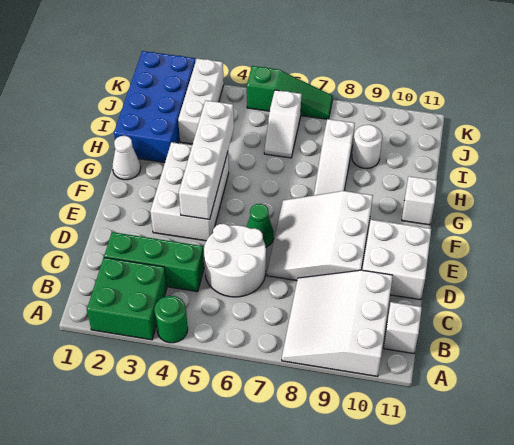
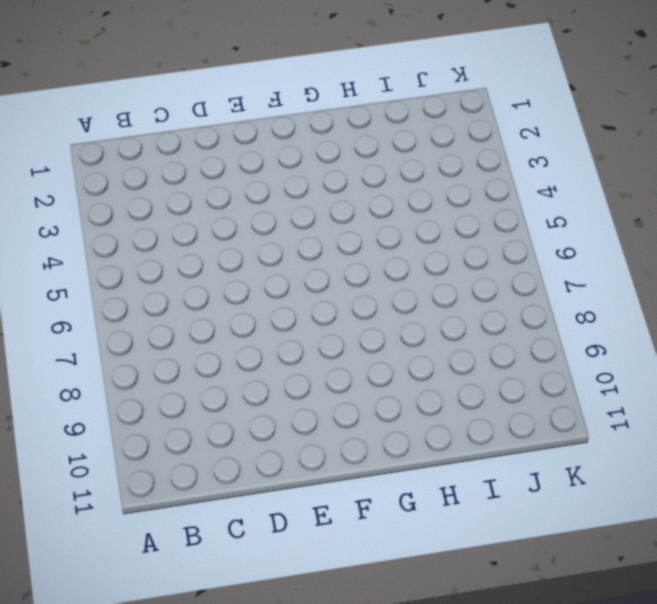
none -> green brick A2:B3 level 1
none -> green round brick A4 level 1
none -> white slope A8:C10 level 1 top 10

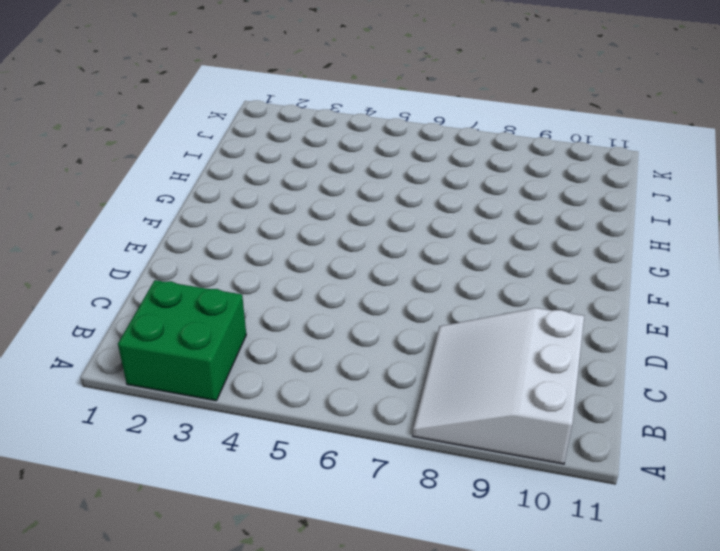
none -> green round brick A4 level 1
none -> white brick B11 level 1
none -> green brick C2:C4 level 1

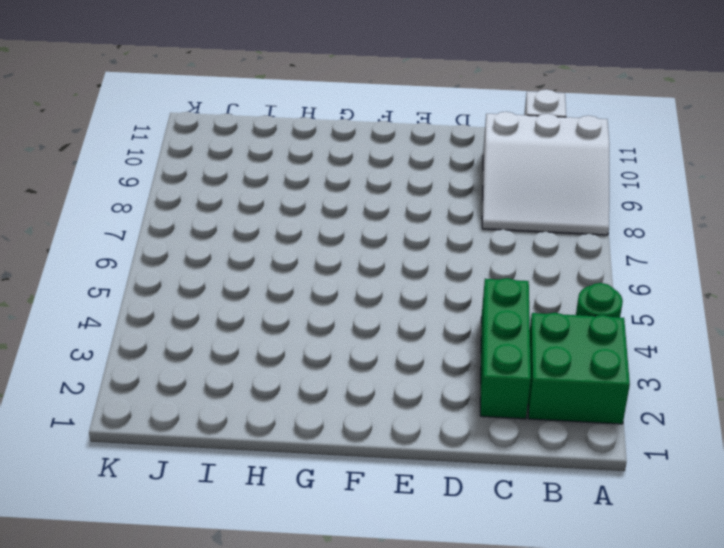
none -> white round brick C5:D6 level 1
none -> white slope D7:F9 level 1 top 9
none -> white brick D10:E11 level 1

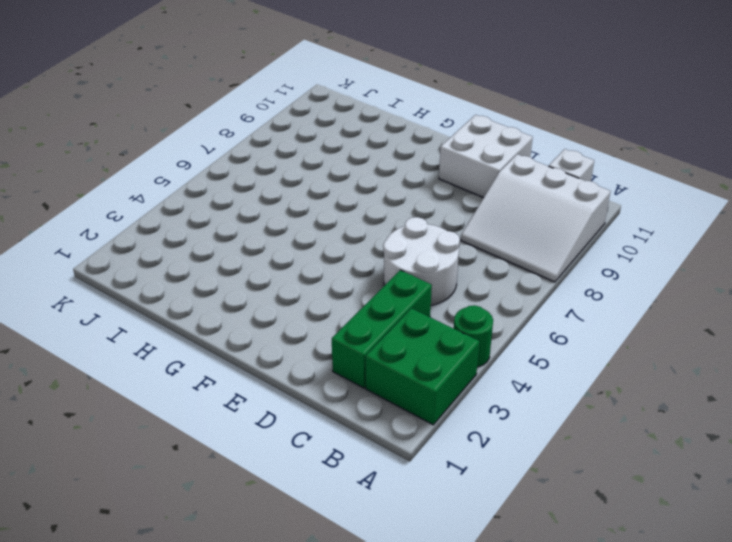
none -> white slope D7:F9 level 1 top 9
none -> white brick E3:G4 level 1
none -> green cone E6 level 1

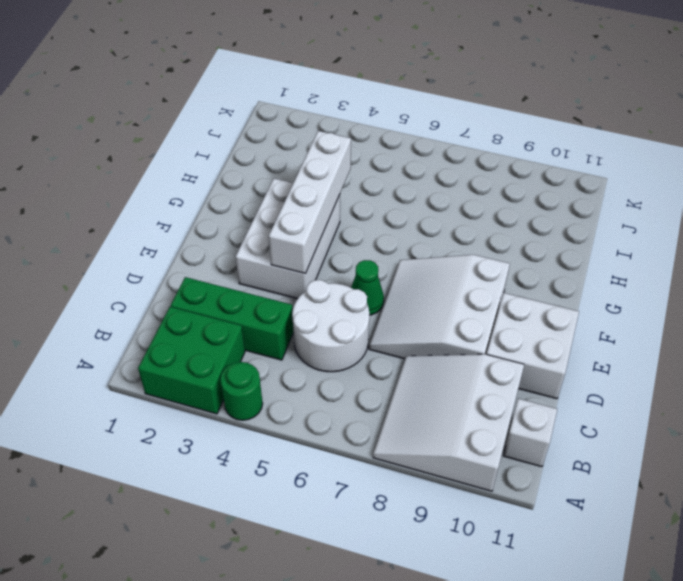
none -> white cone G1 level 1
none -> white slope G8:I8 level 1 top I
none -> white brick G11 level 1

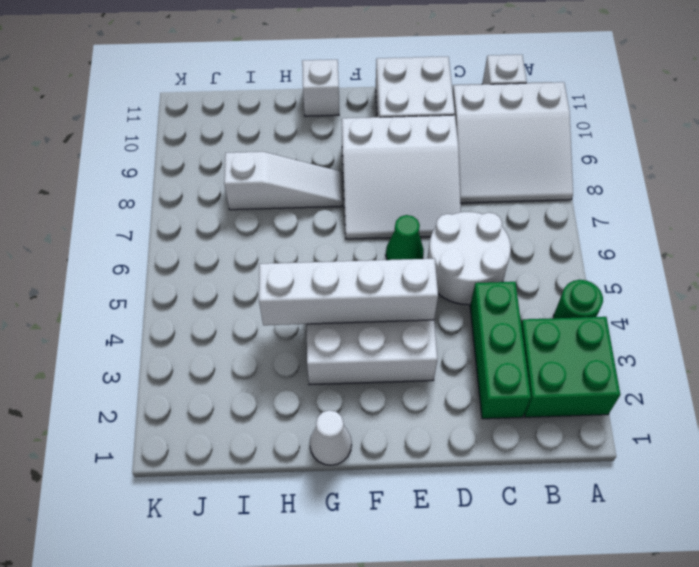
none -> blue brick H1:K2 level 1
none -> white brick I3:K3 level 1
none -> white slope I6:J6 level 1 top J

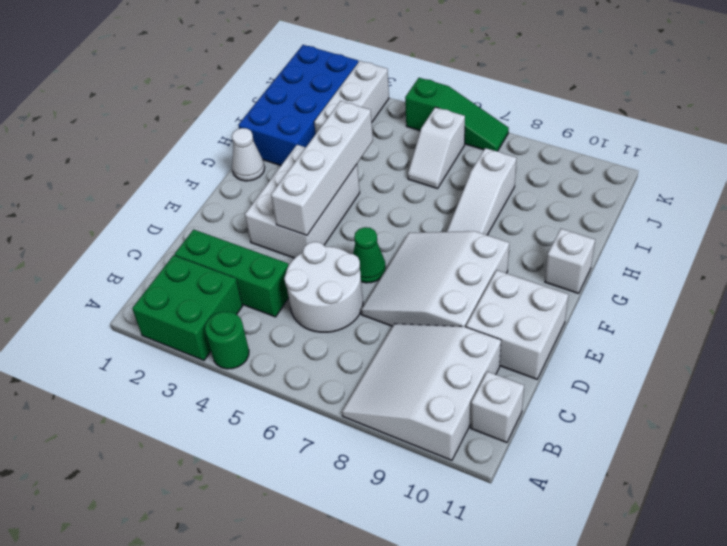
none -> white round brick I9 level 1

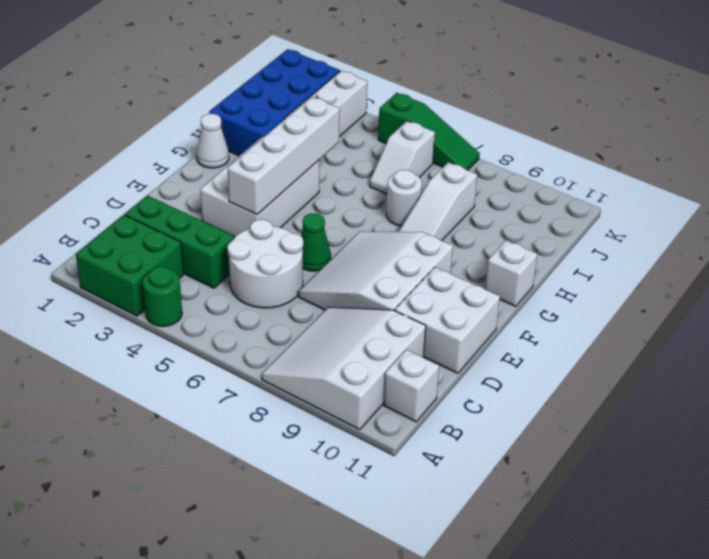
white round brick H7 level 1 -> white round brick I9 level 1

